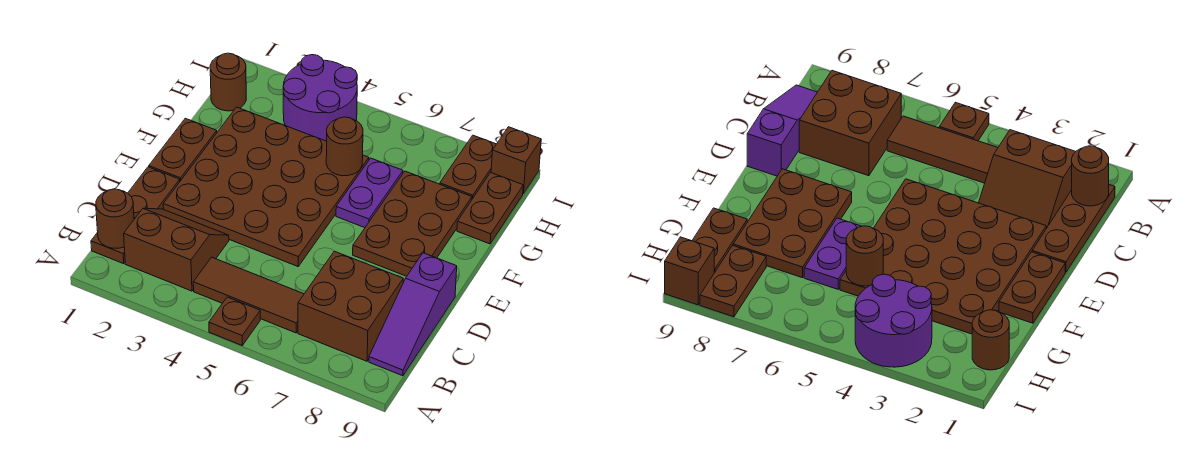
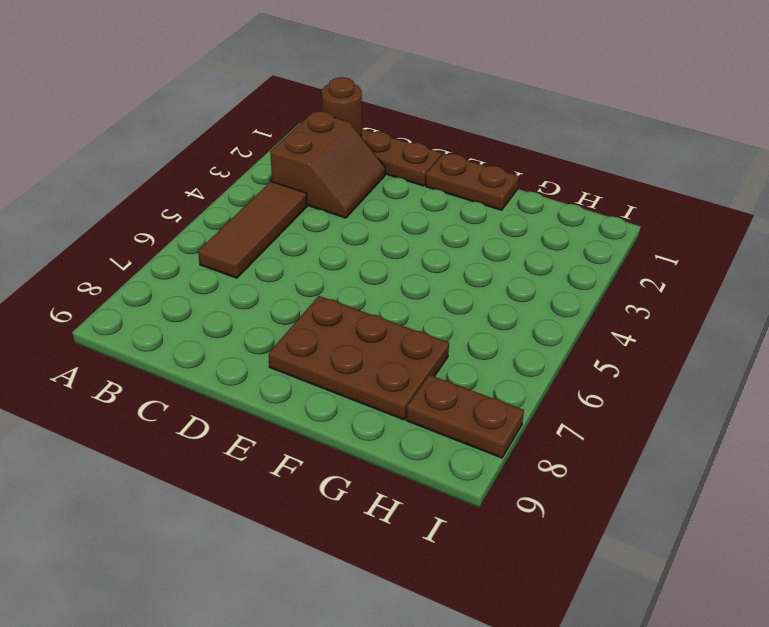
none -> brown plate A5 level 1
none -> brown brick B7:C8 level 1
none -> purple slope B9:D9 level 1 top D

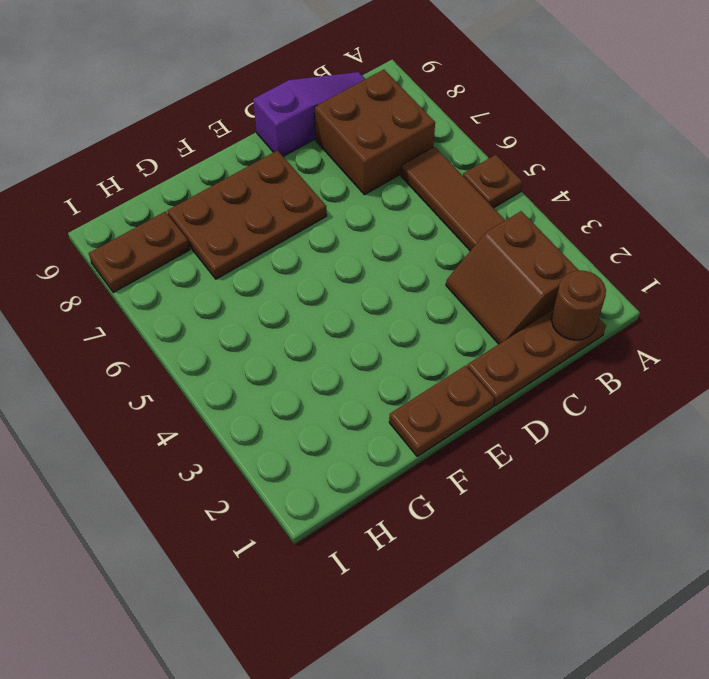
none -> brown plate D2:G5 level 1
none -> purple plate F6:G6 level 1
none -> brown plate G9:H9 level 1

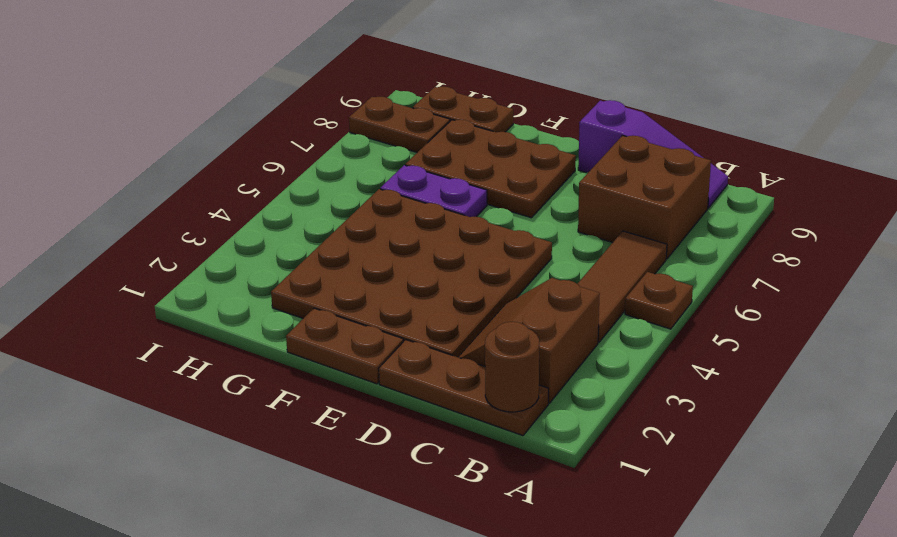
none -> brown round brick H1 level 1
none -> purple round brick H3:I4 level 1
none -> brown brick I9 level 1

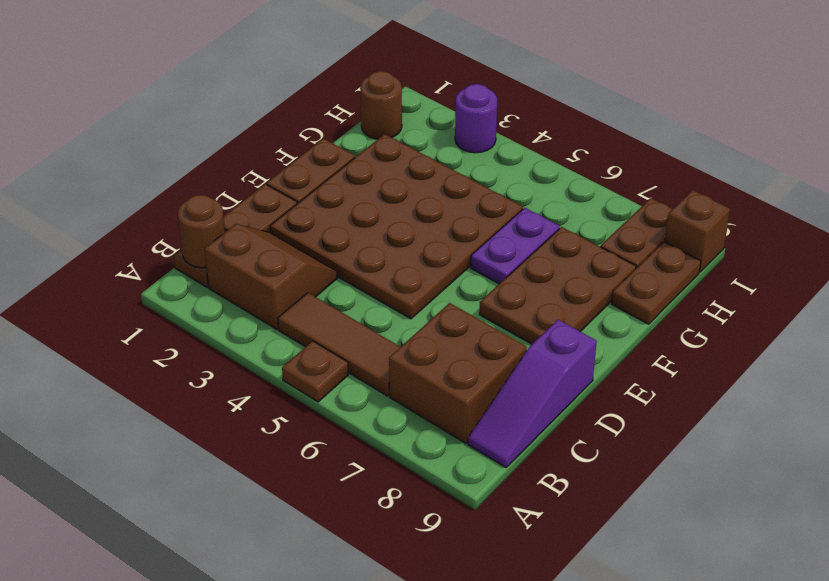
purple round brick I3 level 1 -> purple round brick H3:I4 level 1
none -> brown round brick G5 level 2

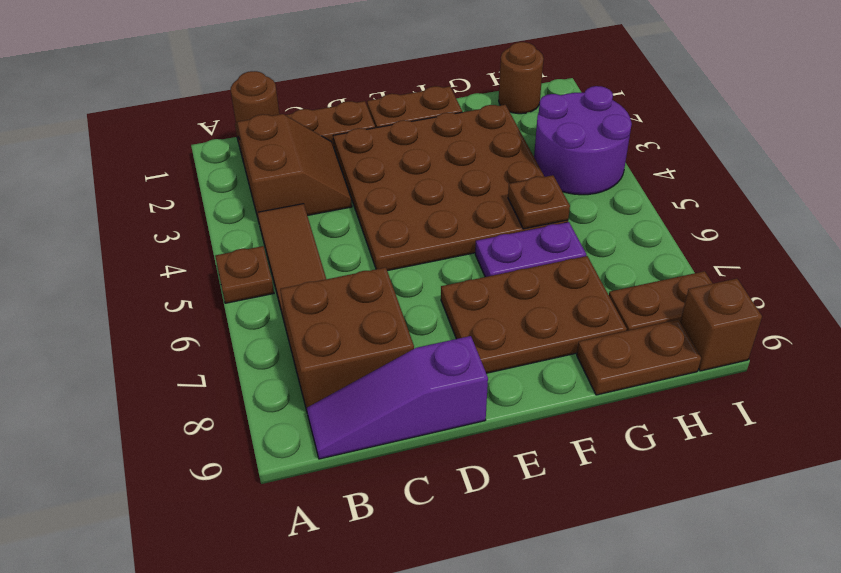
brown plate G5 level 2 -> brown round brick G5 level 2

